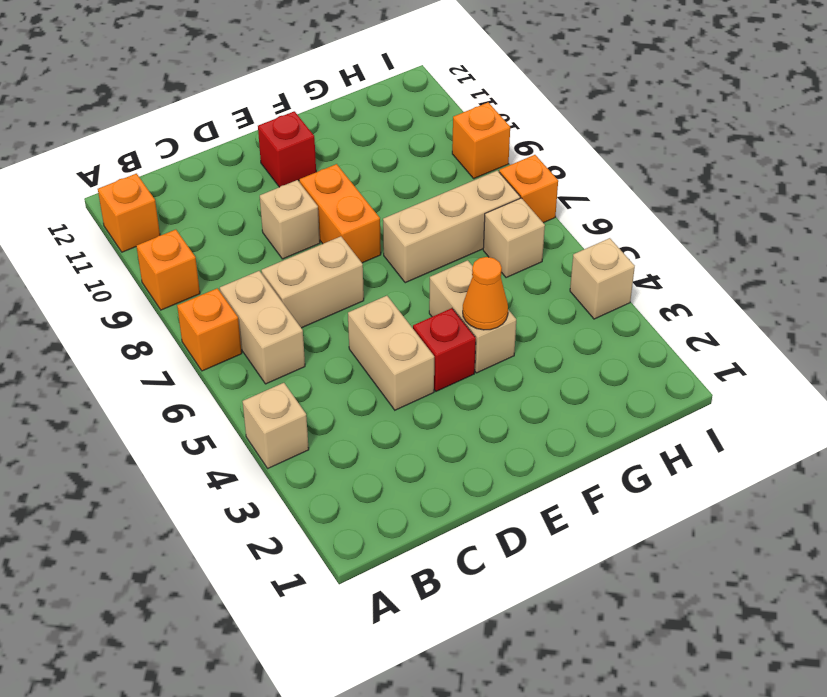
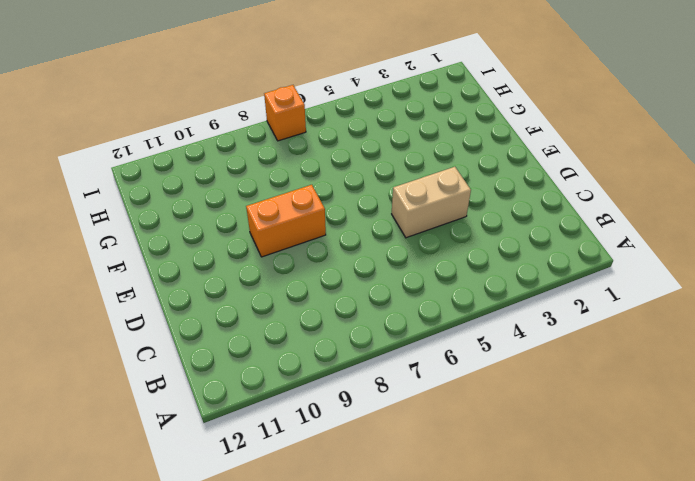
none -> tan brick A4 level 1
none -> orange brick A7 level 1
none -> orange brick A9 level 1

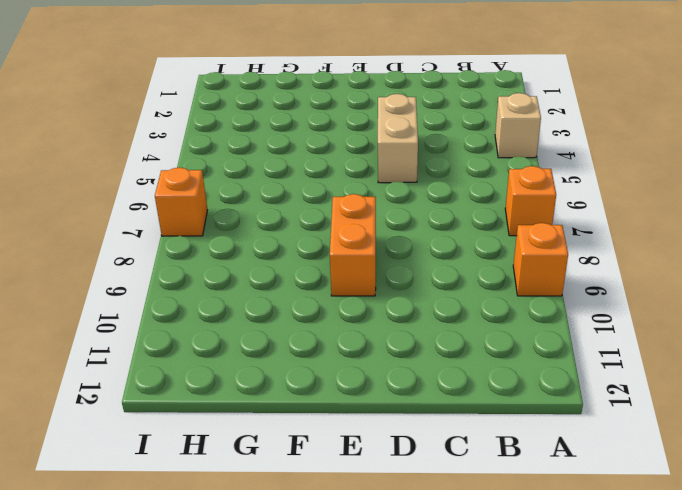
none -> orange brick A11 level 1
none -> tan brick B6:B7 level 1
none -> tan brick C7:D7 level 1

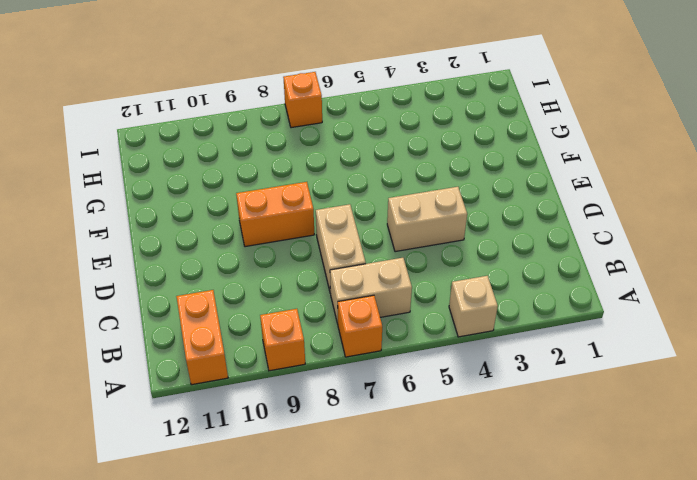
orange brick A11:B11 level 1 -> orange brick A11 level 1
none -> tan brick D9 level 1
none -> red brick E4 level 1
none -> red brick E11 level 1

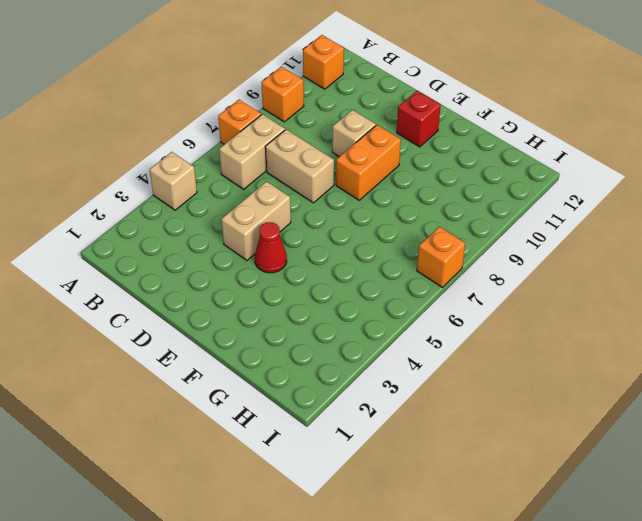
red cone E4 level 1 -> red brick E4 level 1
none -> tan brick F4:F5 level 1
none -> tan brick F7:H7 level 1
none -> tan brick H6 level 1

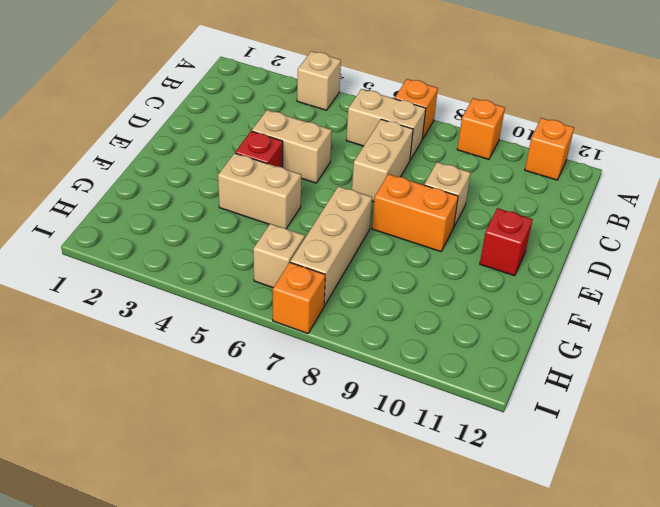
none -> tan brick I4 level 1
none -> orange brick I9 level 1
none -> orange cone F4 level 2

